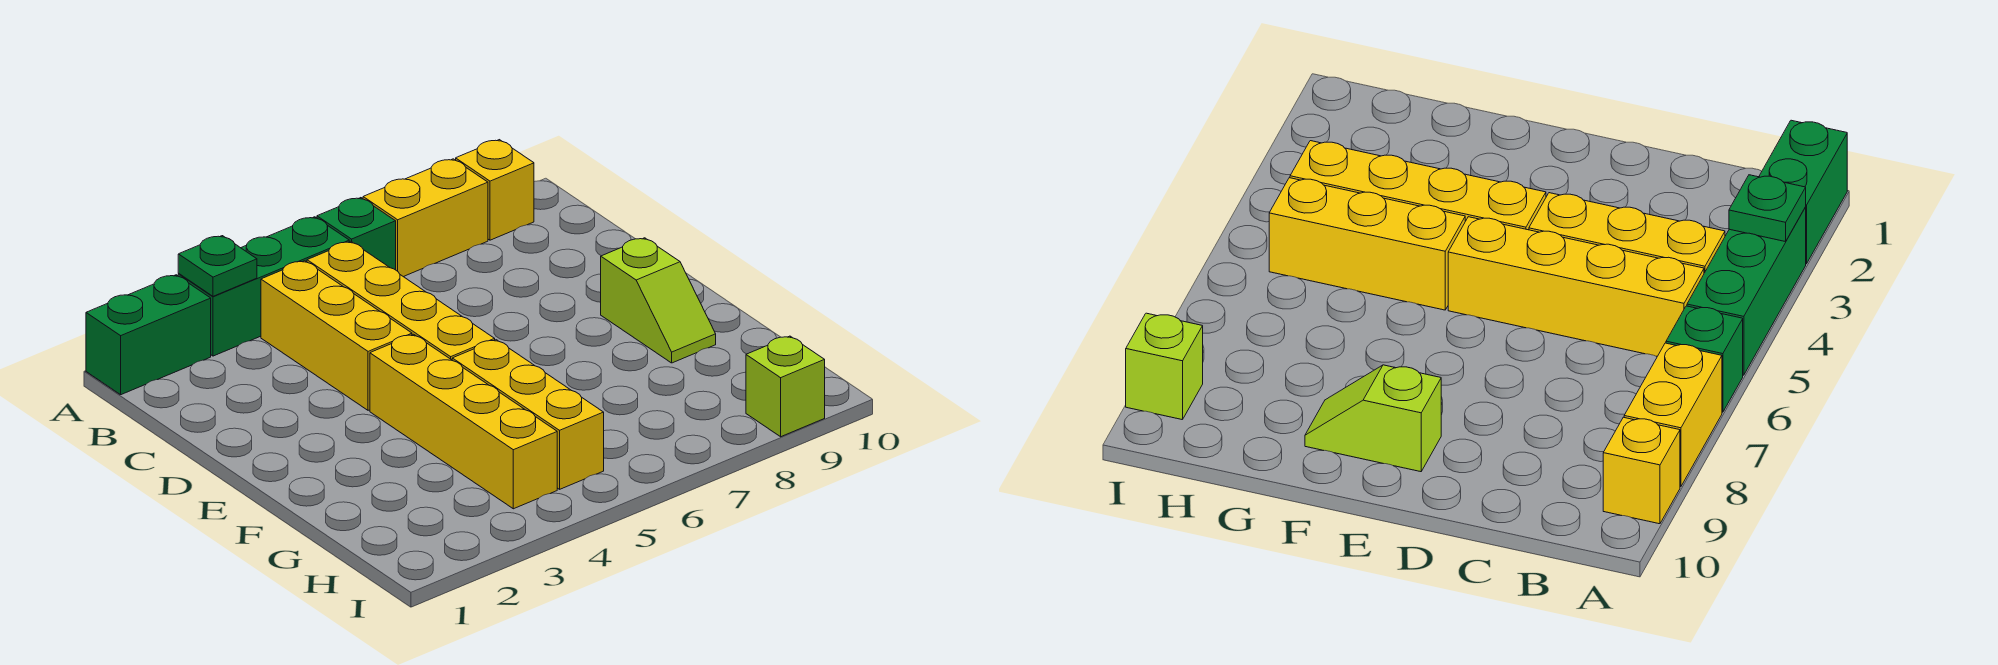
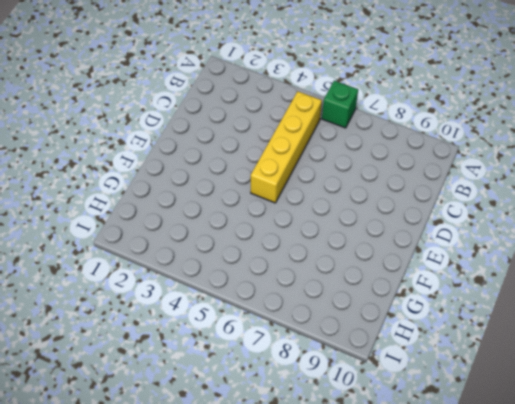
none -> green brick A1:A2 level 1
none -> green brick A3:A5 level 1
none -> yellow brick A7:A8 level 1

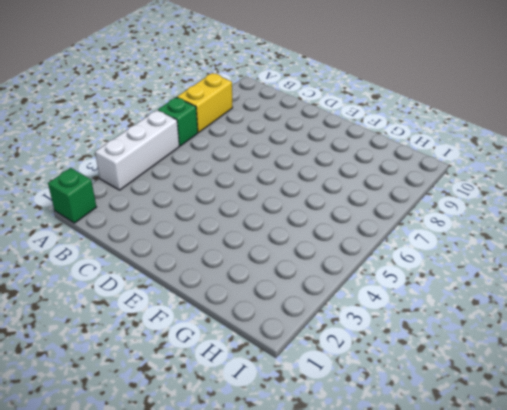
green brick A1 level 1 -> green brick A1:A2 level 1
white brick A3:A5 level 1 -> green brick A3:A5 level 1
none -> yellow brick A9 level 1
none -> yellow brick B4:D4 level 1
none -> yellow brick B5:E5 level 1

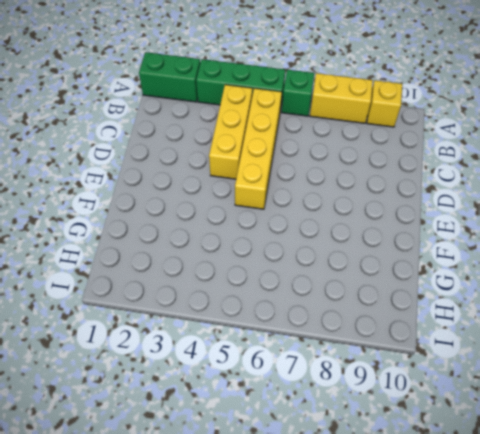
none -> yellow brick E4:H4 level 1
none -> lime slope E9:F9 level 1 top E
none -> yellow brick F5:H5 level 1

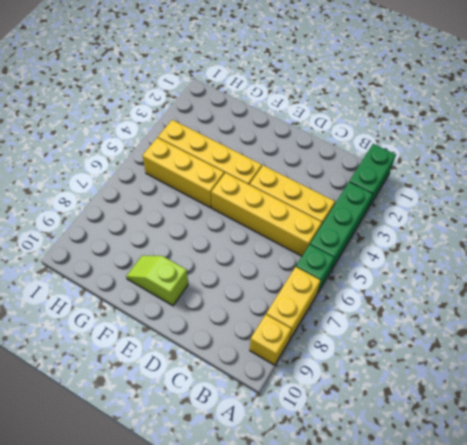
none -> lime brick I9 level 1
none -> green plate A3 level 2

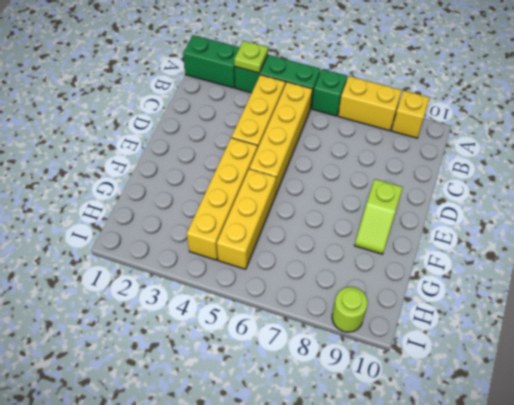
lime plate A3 level 2 -> green plate A3 level 2
lime round brick I9 level 1 -> lime brick I9 level 1

